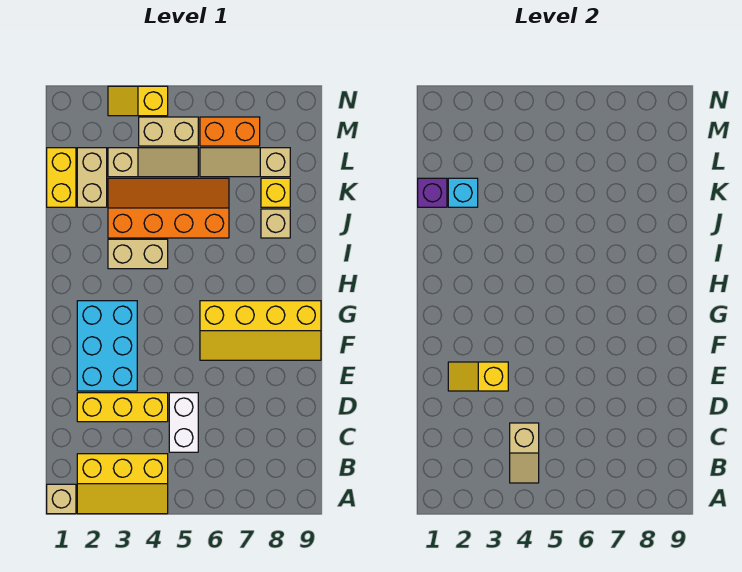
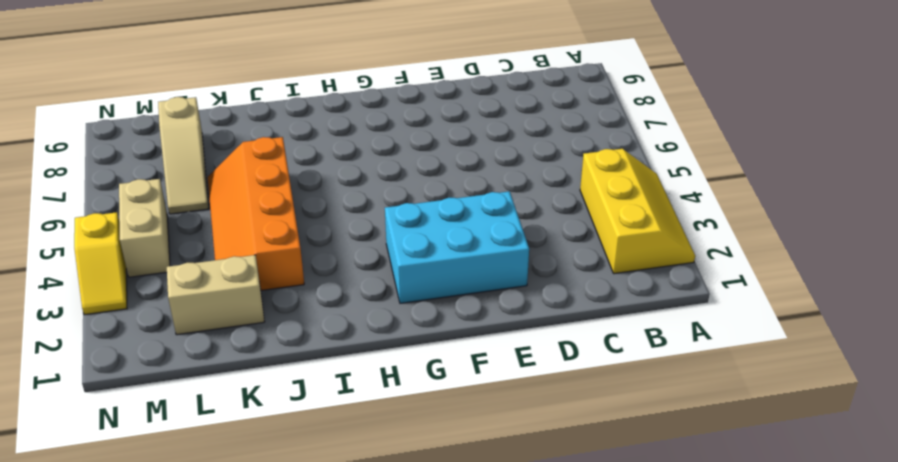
none -> tan brick A1 level 1
none -> white brick C5:D5 level 1
none -> yellow brick D2:D4 level 1

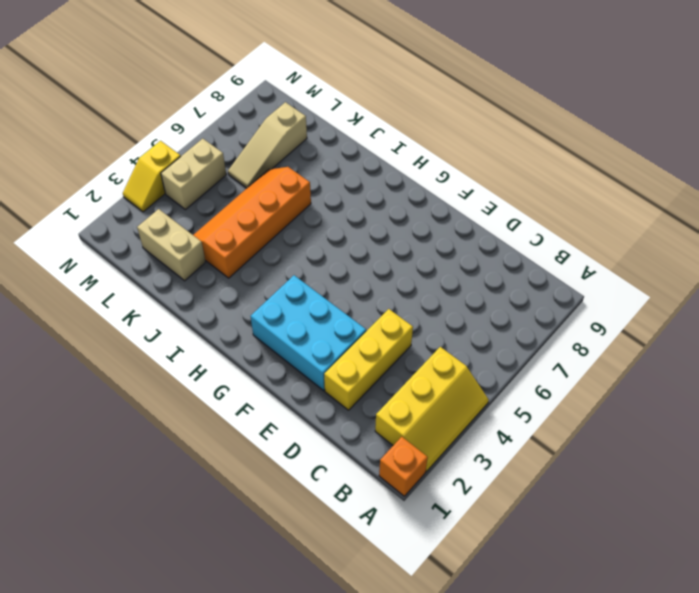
orange brick A1 level 1 -> tan brick A1 level 1
none -> white brick C5:D5 level 1
none -> yellow slope F6:G9 level 1 top G
none -> tan brick I3:I4 level 1

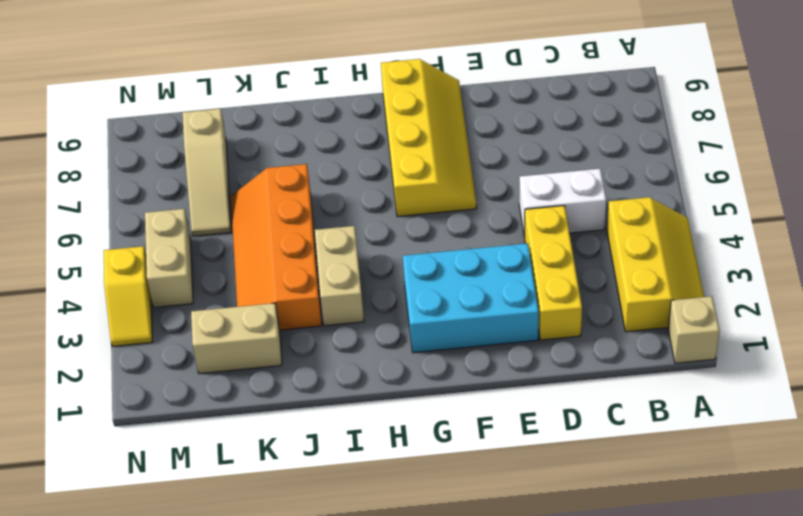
none -> tan brick J8 level 1
none -> yellow brick K1:L1 level 1
none -> yellow brick K8 level 1

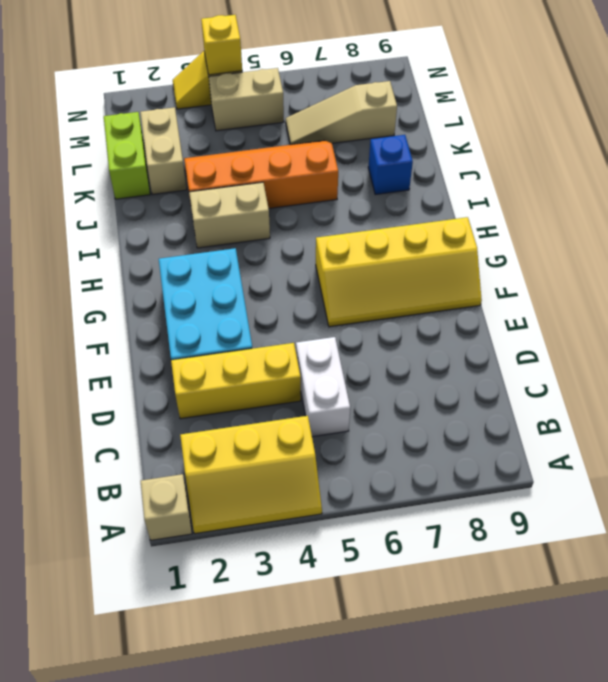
blue brick J8 level 1 -> tan brick J8 level 1
lime brick K1:L1 level 1 -> yellow brick K1:L1 level 1
yellow brick N4 level 2 -> yellow brick K8 level 1
none -> tan slope L3:L5 level 1 top 3
none -> orange brick M6:M7 level 1
none -> tan slope B4:C4 level 2 top C

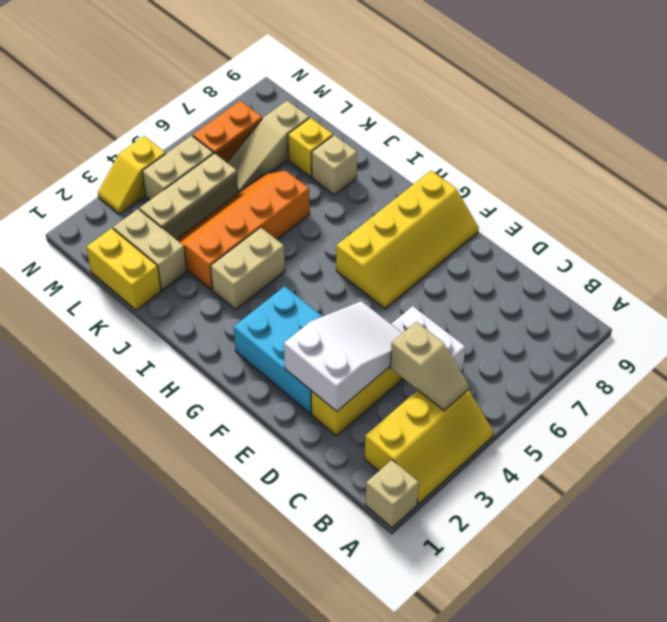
white slope D2:E4 level 2 top 2 -> yellow slope E2:E3 level 2 top 3
tan brick L3:L5 level 1 -> tan slope L3:L5 level 1 top 3
none -> purple brick K1 level 2
none -> cyan brick K2 level 2

